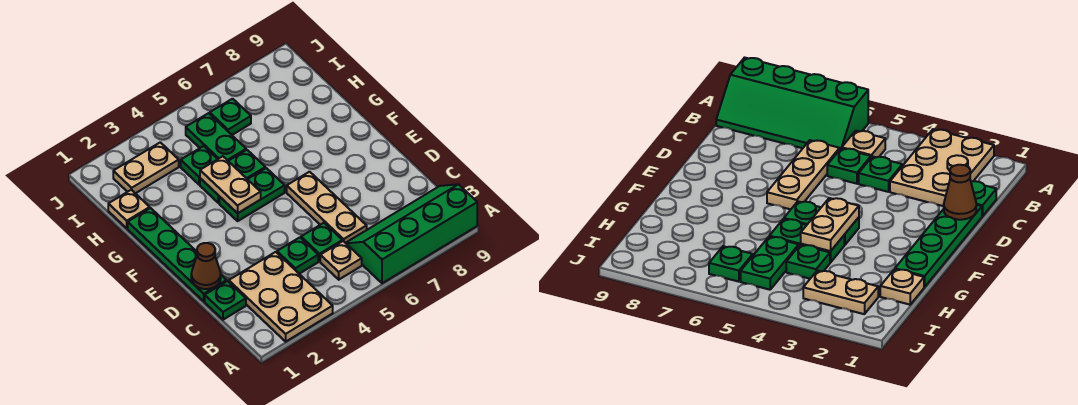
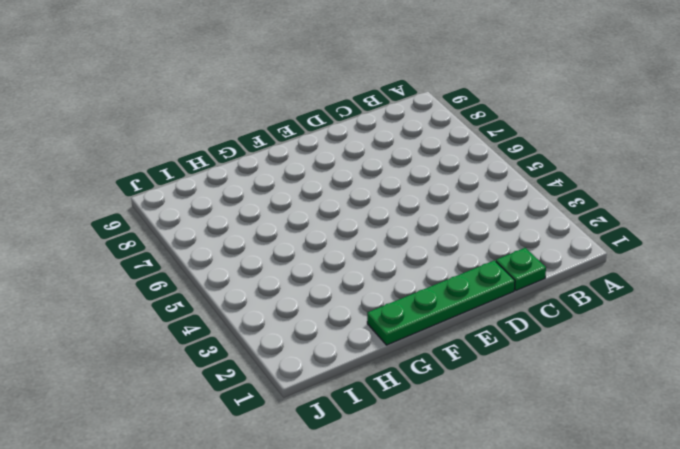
none -> tan plate A2:C3 level 1
none -> green slope A6:B9 level 1 top A
none -> tan plate B5 level 1

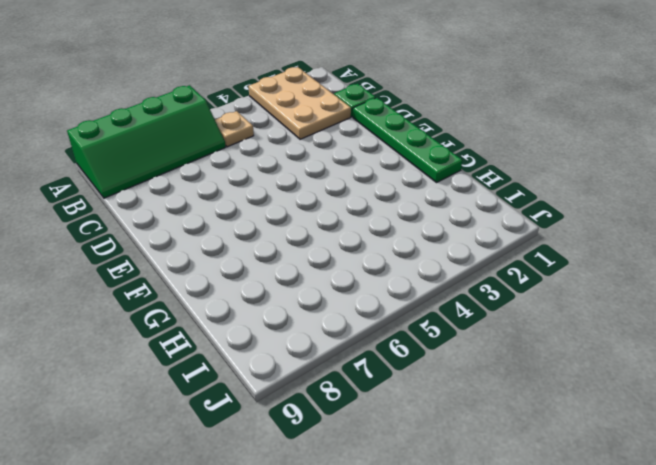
none -> green plate C4 level 1
none -> green plate C5 level 1
none -> tan plate C6:E6 level 1

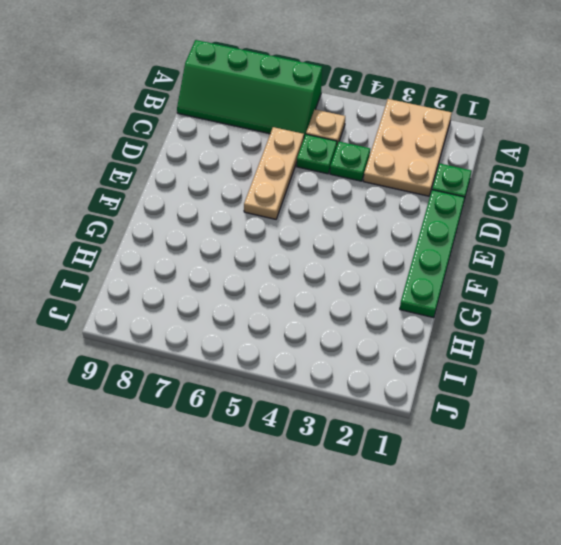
none -> green plate F4:F5 level 1
none -> green plate G4:G5 level 1
none -> tan plate H1 level 1

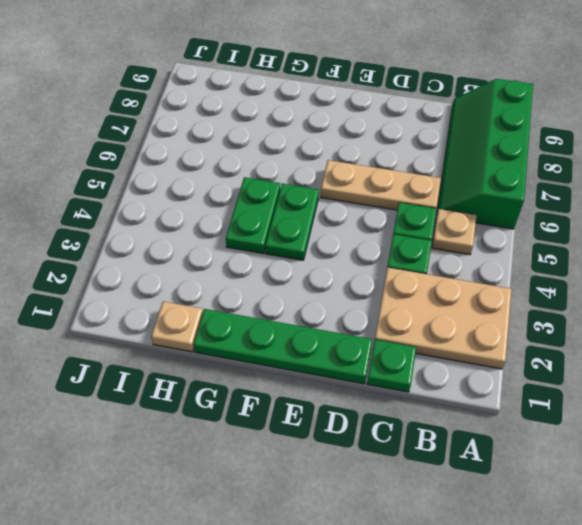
none -> green plate H4 level 1
none -> green plate H5:I5 level 1
none -> tan plate I2:I3 level 1

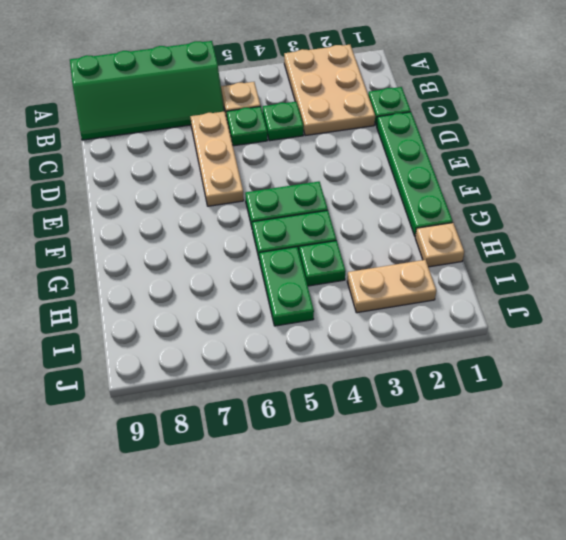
none -> green plate I6 level 1
none -> brown cone D1 level 2
none -> tan plate F4:G4 level 2

